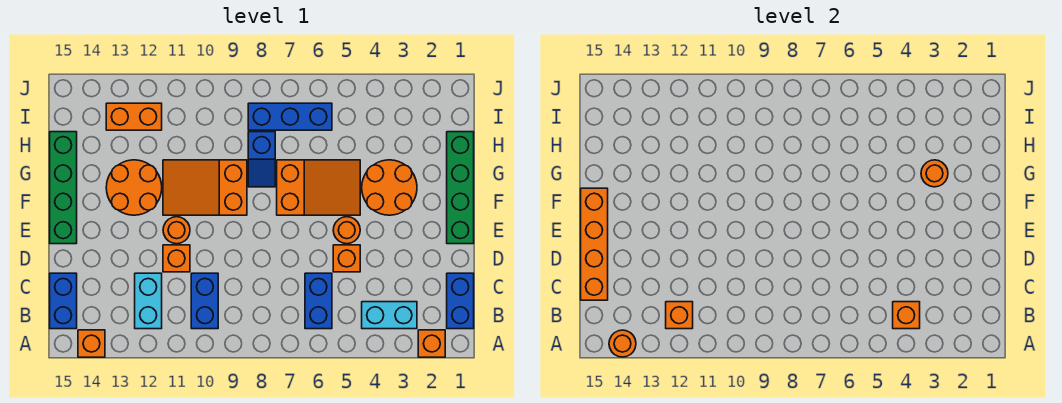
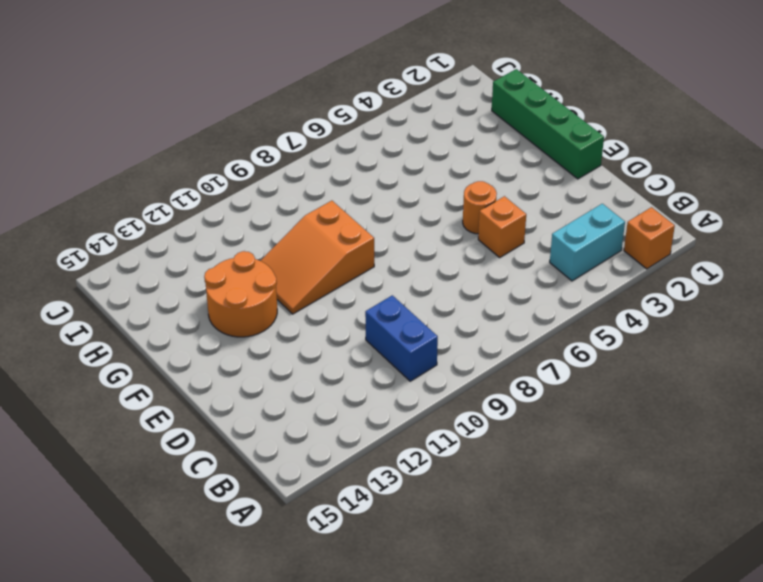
none -> orange brick A14 level 1
none -> blue brick B1:C1 level 1
none -> blue brick B6:C6 level 1

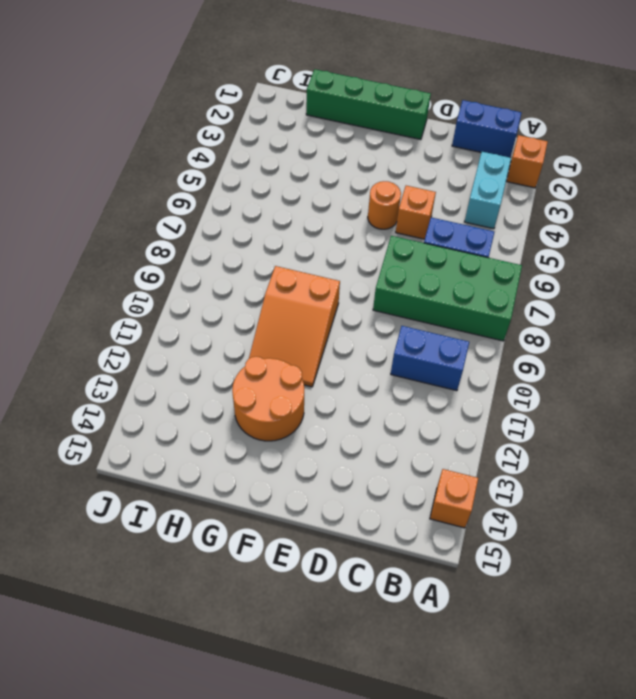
green brick A7:D8 level 1 -> none
none -> cyan brick B12:C12 level 1
none -> blue brick B15:C15 level 1
none -> orange brick D11 level 1

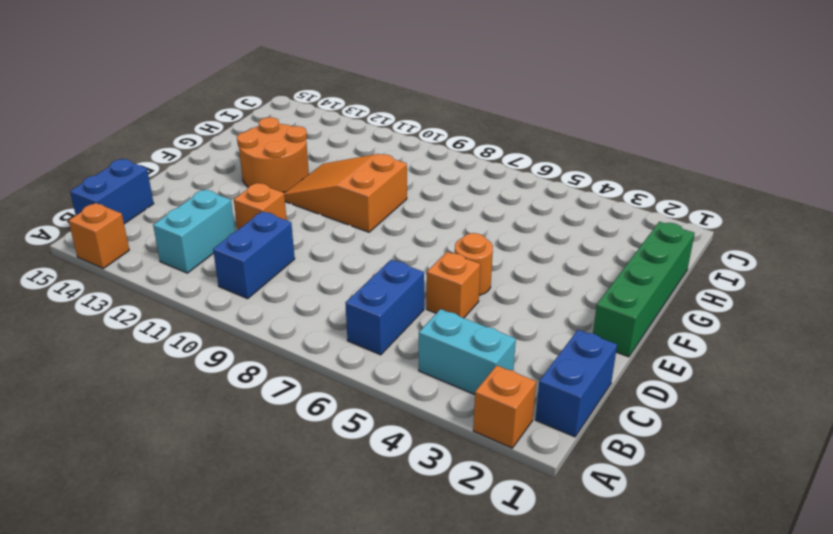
none -> orange round brick E11 level 1
none -> green brick E15:H15 level 1
none -> orange round brick F3:G4 level 1

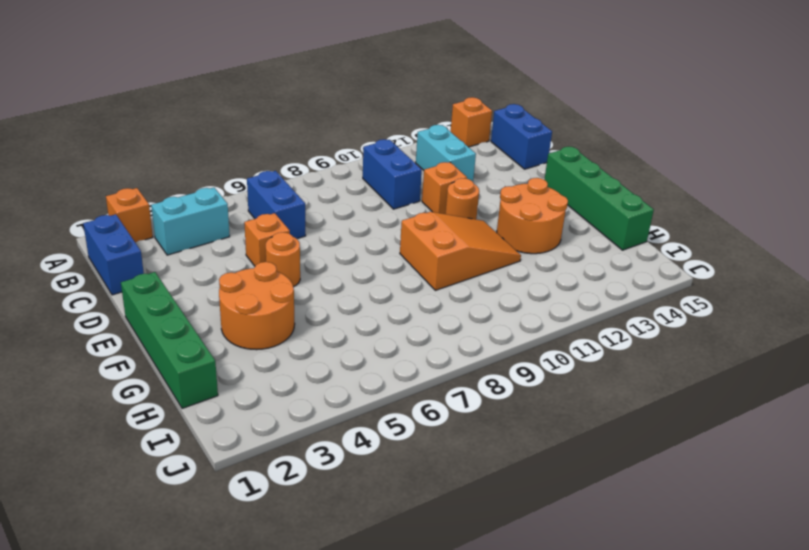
none -> orange slope F5:G7 level 1 top 7
none -> blue slope G8:H8 level 1 top H
none -> blue brick I6:I8 level 1

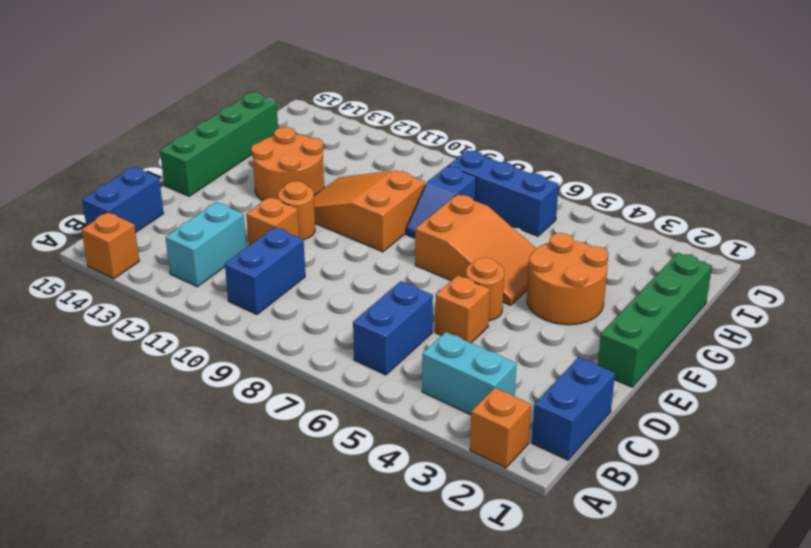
none -> orange brick I12:I13 level 1
none -> orange round brick A14 level 2
none -> orange brick B4 level 2

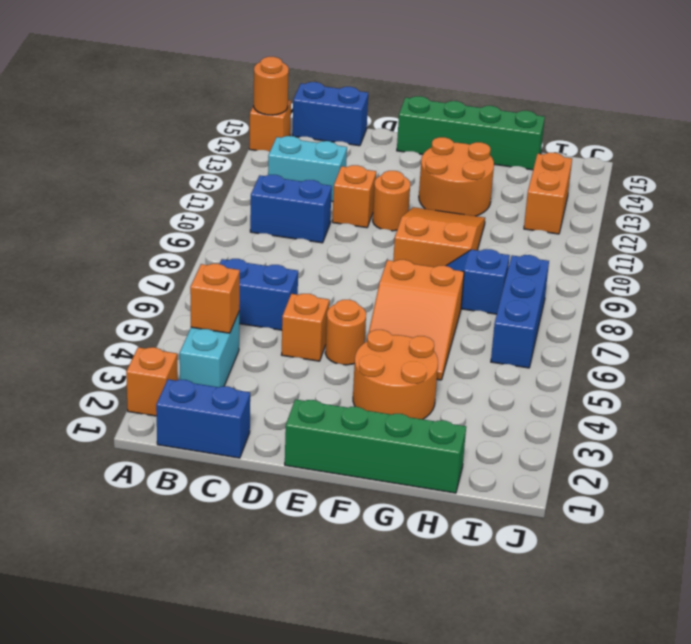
none -> orange brick B12 level 2
none -> orange brick C15:F15 level 2
none -> orange round brick G3 level 2

